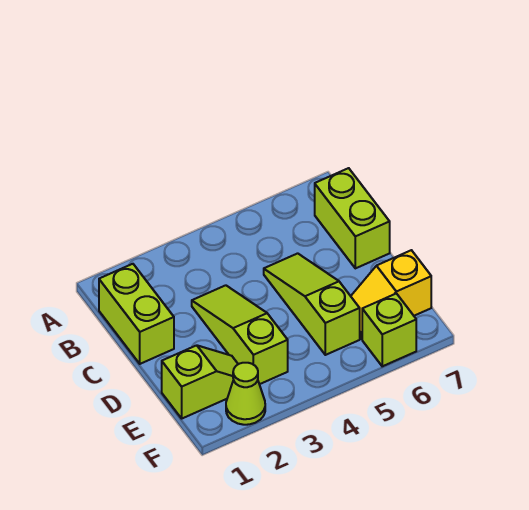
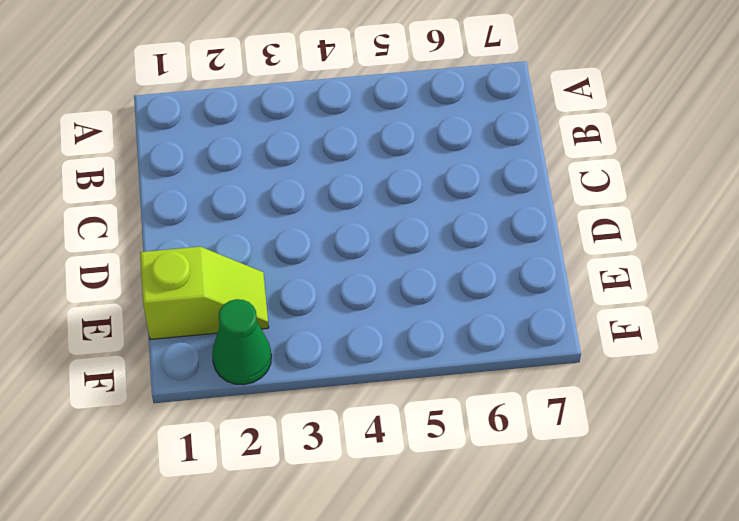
green cone F2 level 1 -> lime cone F2 level 1
none -> lime brick B1:C1 level 1
none -> lime brick B7:C7 level 1

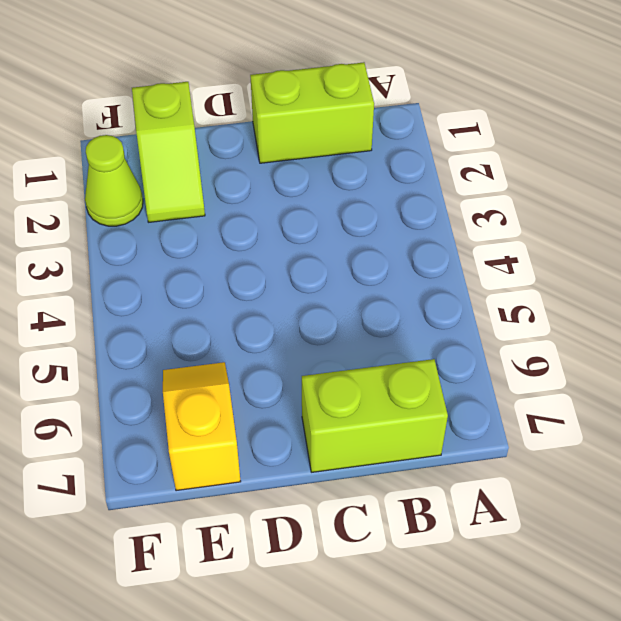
none -> lime slope C3:E3 level 1 top E
none -> lime slope C5:E5 level 1 top E

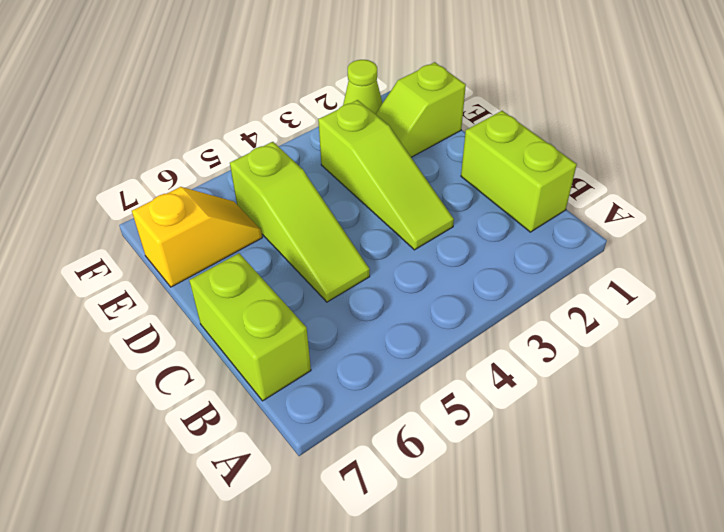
none -> lime brick F6 level 1

